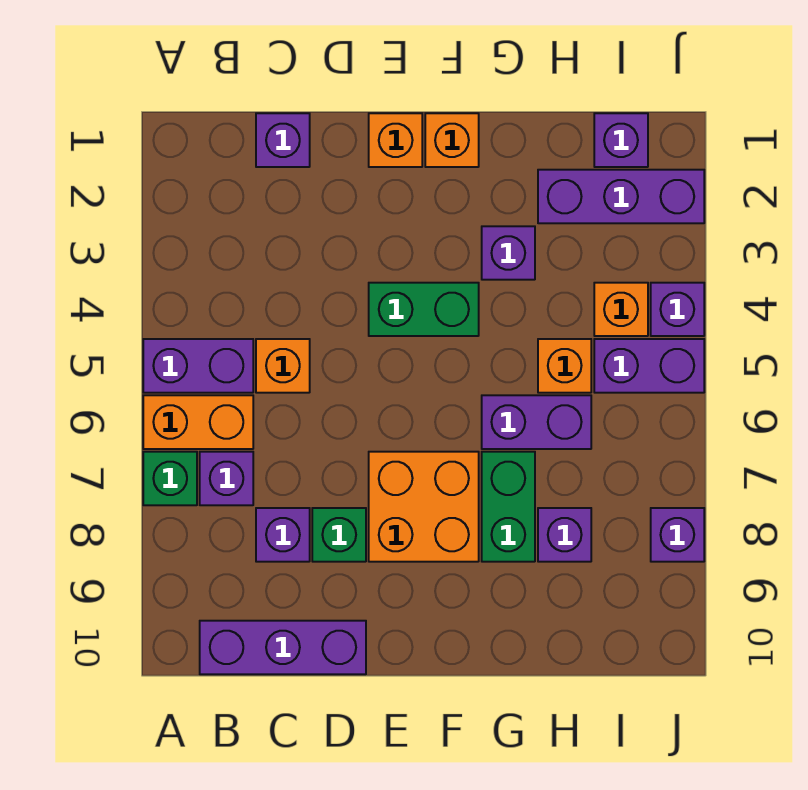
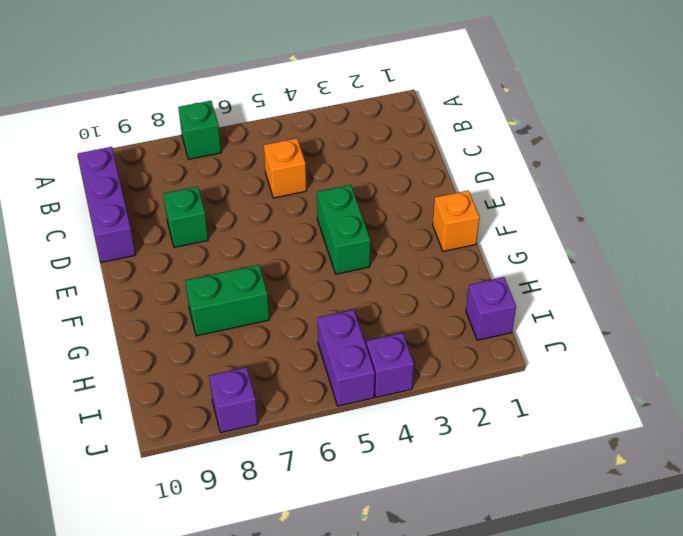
none -> purple brick A5:B5 level 1
none -> orange brick A6:B6 level 1
none -> purple brick B7 level 1

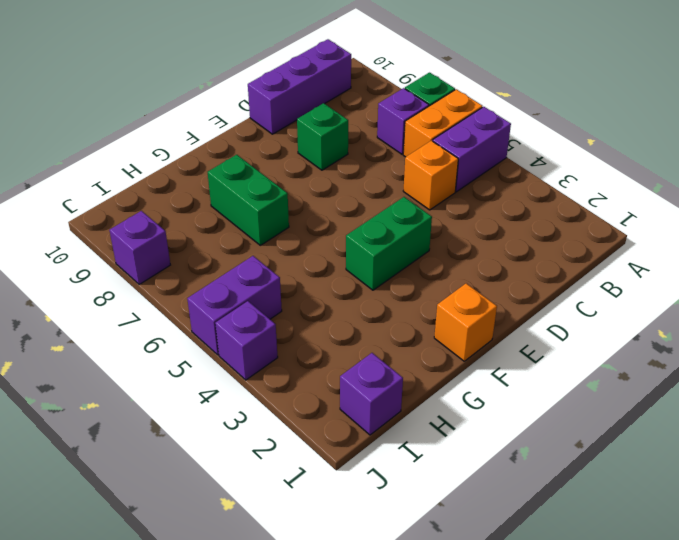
none -> purple brick C1 level 1
none -> purple brick C8 level 1
none -> orange brick E1 level 1

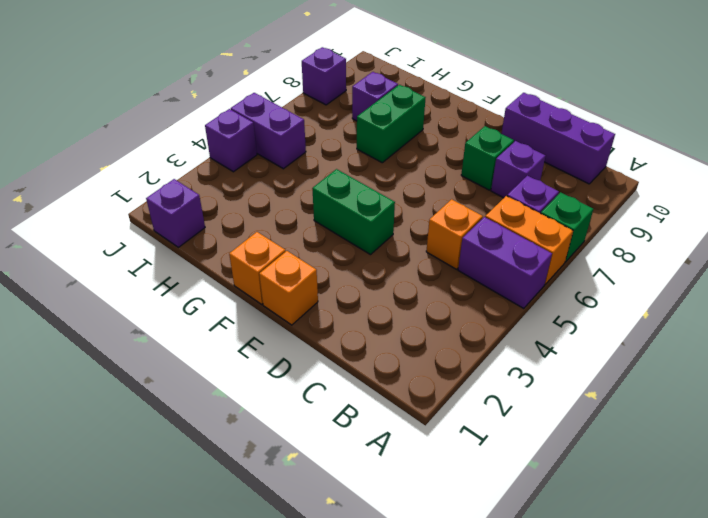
none -> purple brick C1 level 1
none -> orange brick E7:F8 level 1
none -> purple brick G3 level 1

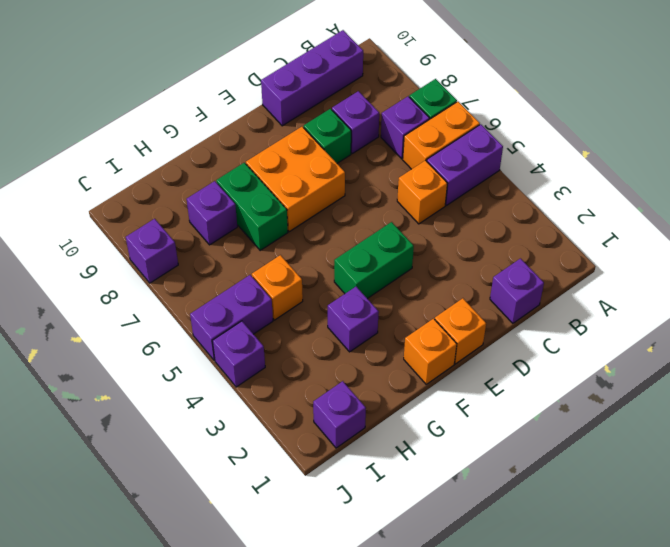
none -> purple brick G6:H6 level 1
none -> purple brick H2:J2 level 1
none -> orange brick I4 level 1

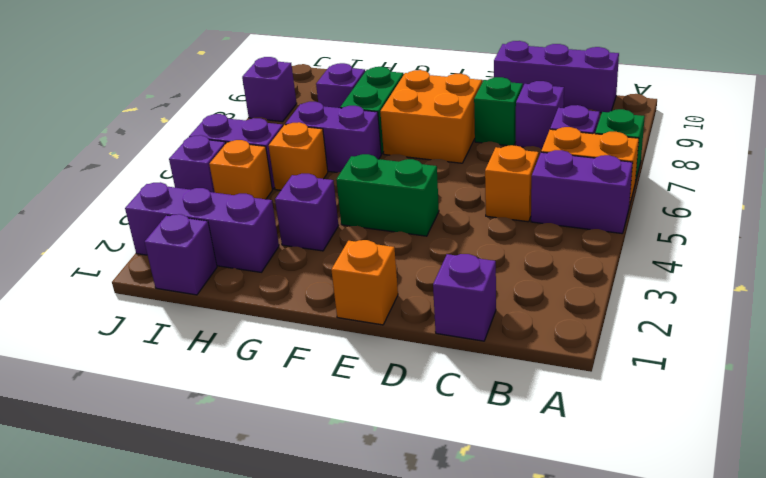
none -> orange brick F1 level 1

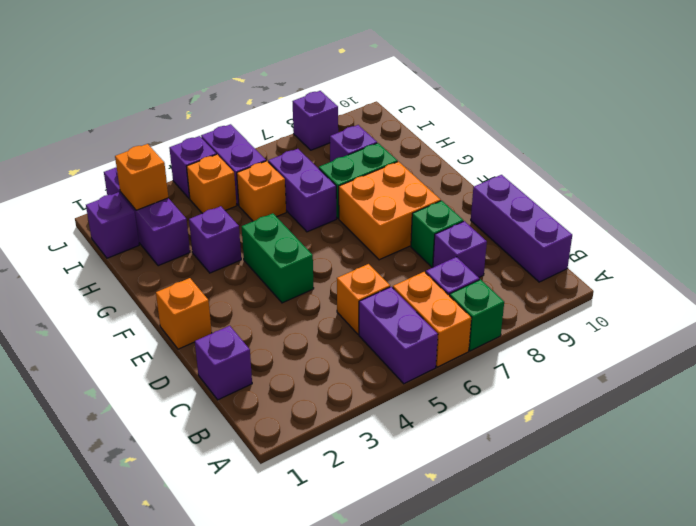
orange brick I2 level 2 -> orange brick F1 level 1

